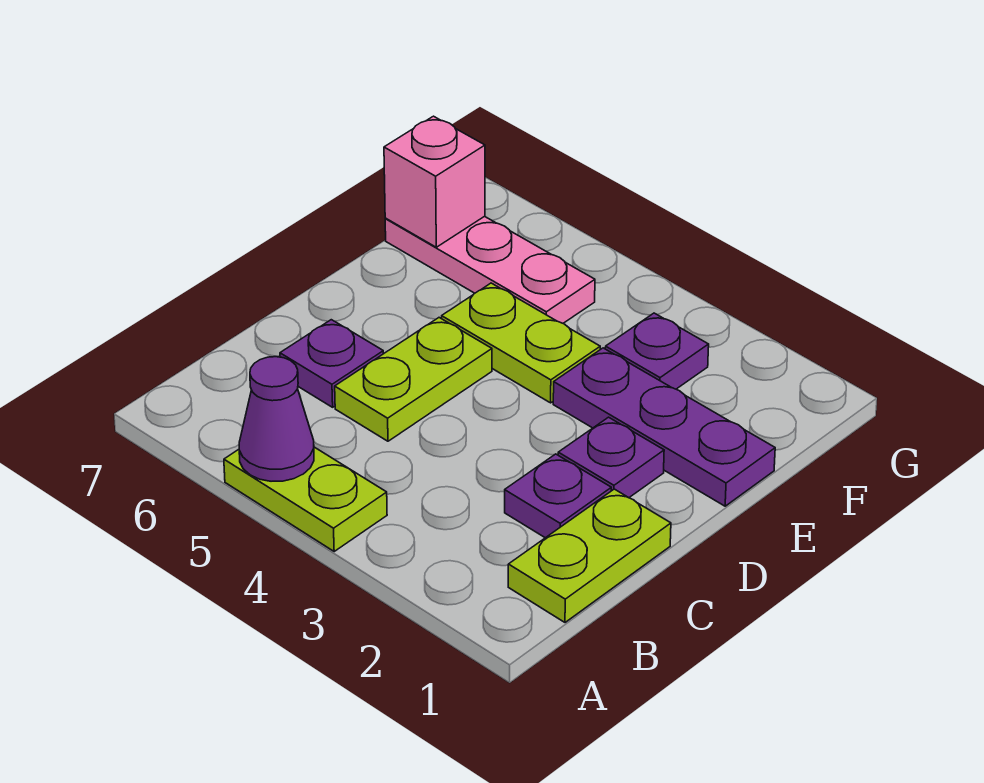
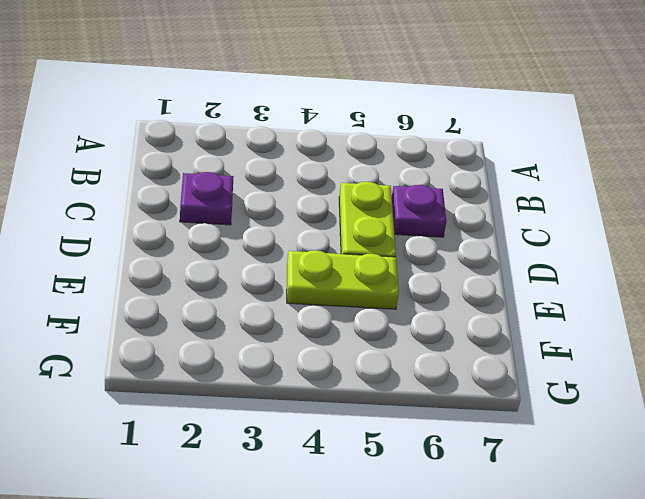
none -> lime plate A4:A5 level 1
none -> lime plate B1:C1 level 1
none -> purple plate D2 level 1

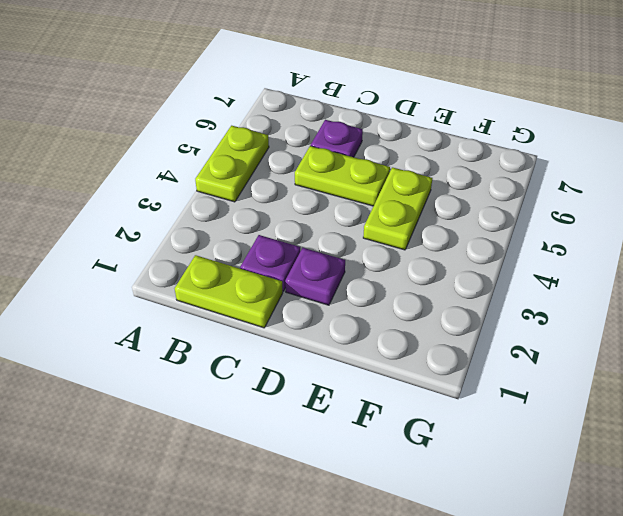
none -> purple plate E1:E3 level 1
none -> purple plate F3 level 1
none -> pink plate F5:F7 level 1

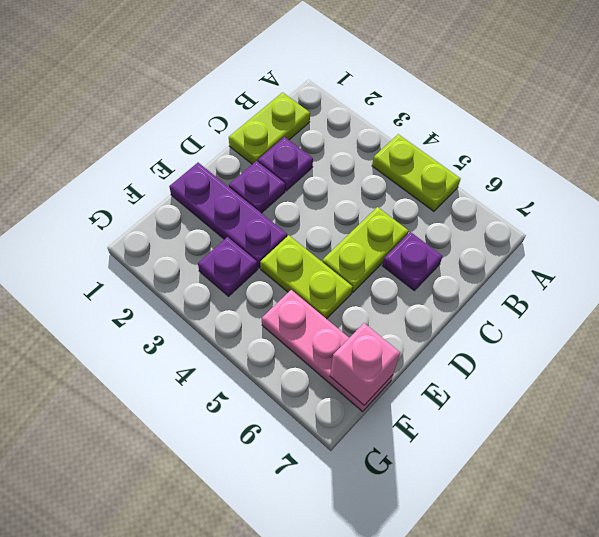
none -> purple cone A5 level 2

